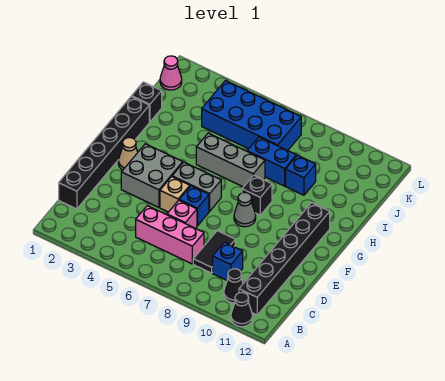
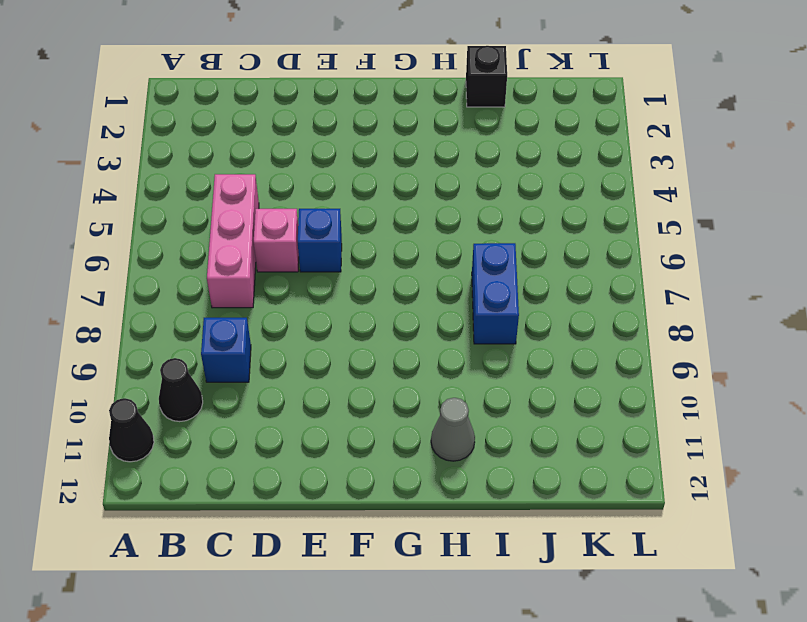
grey cone H11 level 1 -> grey cone F8 level 1
none -> black brick B11:G11 level 1
none -> black brick C1:H1 level 1
none -> black tile C8:D8 level 1

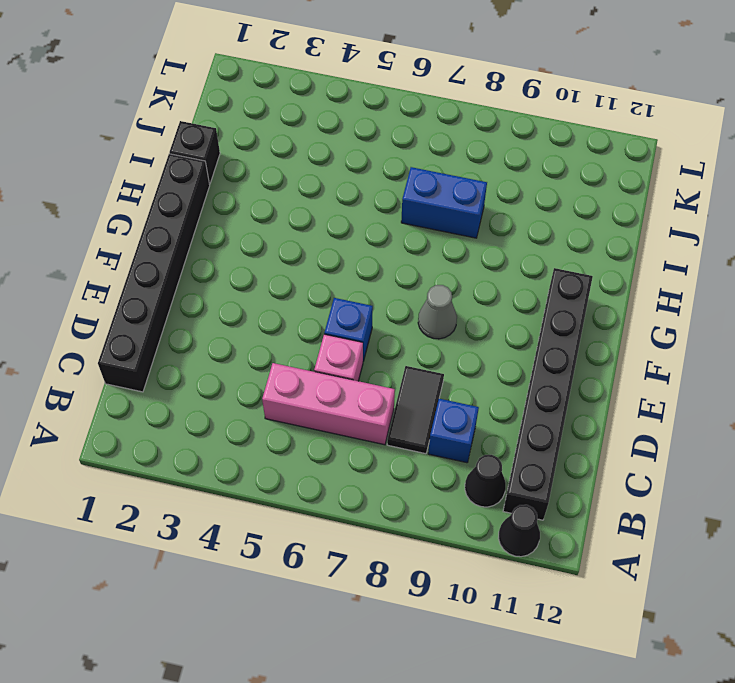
none -> grey brick E3:F4 level 1
none -> tan brick E5 level 1
none -> tan cone F2 level 1

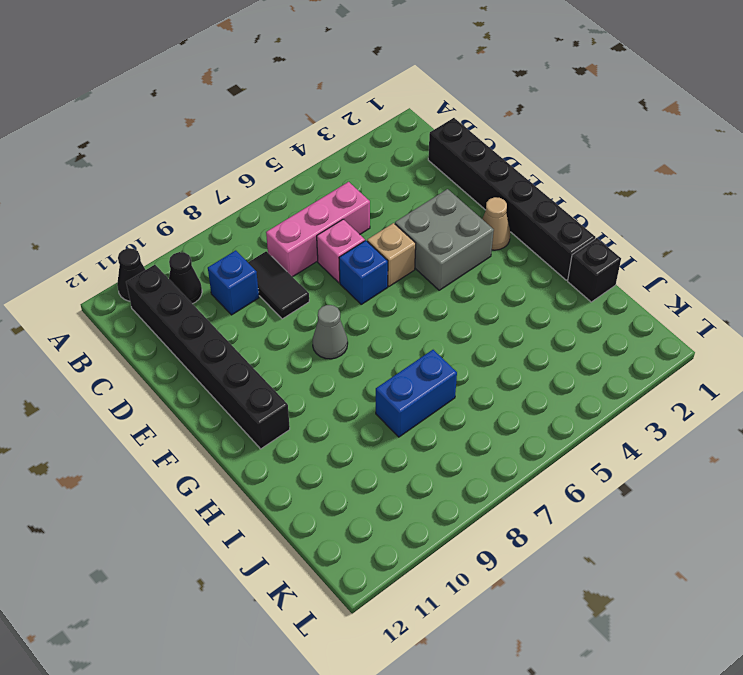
none -> grey brick F5:F6 level 1
none -> black brick G8 level 1
none -> grey brick H5:H7 level 1

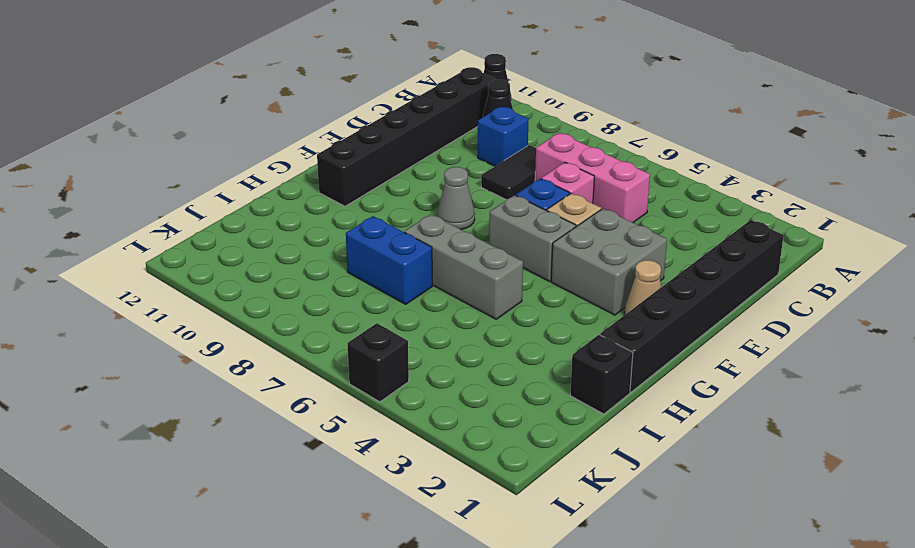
black brick L5 level 1 -> black brick G8 level 1
none -> blue brick I9 level 1
none -> blue brick J4:K7 level 1
none -> pink cone K1 level 1

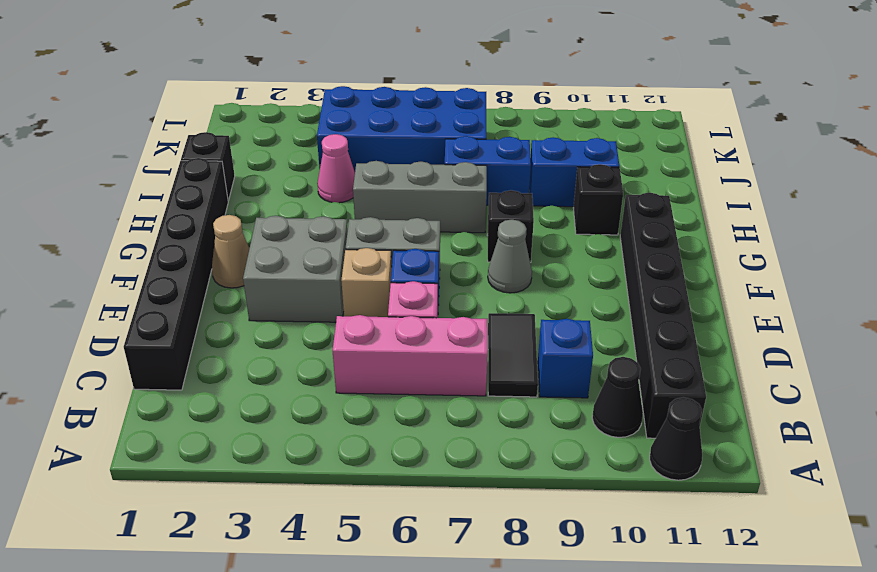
black brick H10 level 1 -> none
pink cone I4 level 1 -> pink cone K1 level 1
blue brick I9:I10 level 1 -> blue brick I9 level 1

